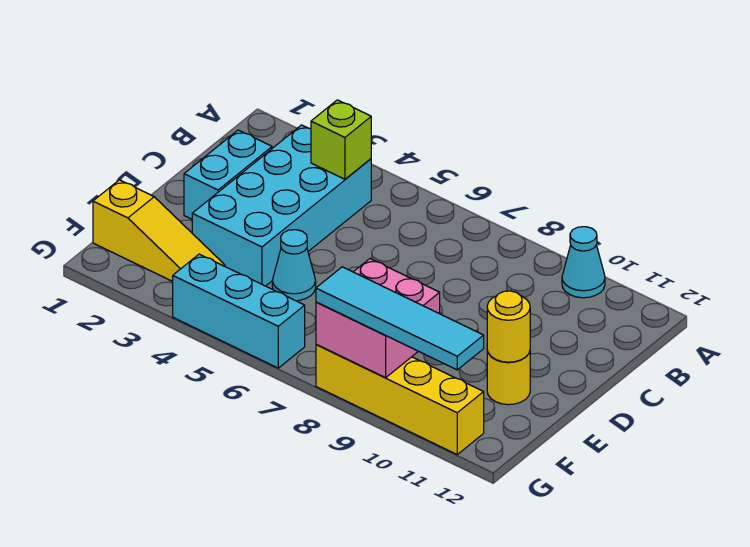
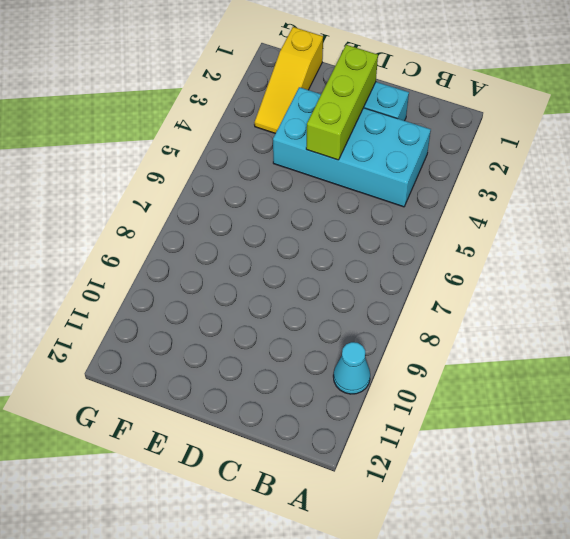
lime brick D2:D4 level 2 -> none
none -> cyan cone E5 level 1
none -> yellow round brick E11 level 1
none -> cyan brick G4:G6 level 1

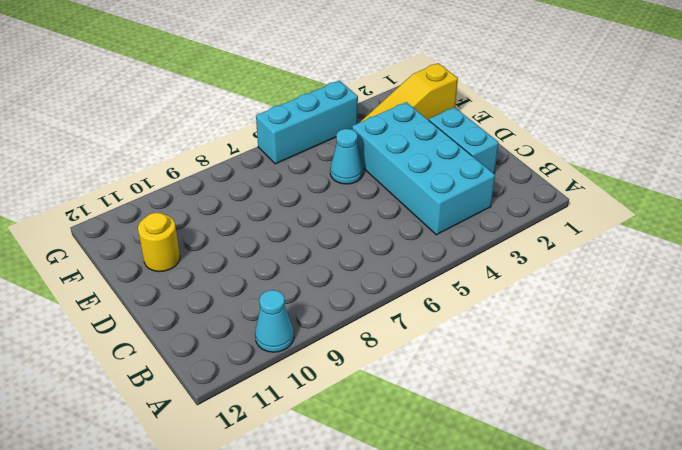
none -> yellow brick G8:G11 level 1
none -> lime brick B4 level 2
none -> yellow round brick E11 level 2

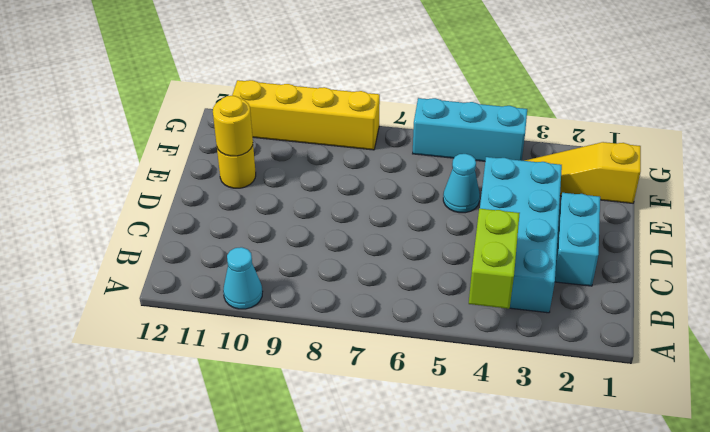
lime brick A4:B4 level 2 -> lime brick B4 level 2
none -> pink brick F8:G9 level 2
none -> cyan tile G8:G11 level 3

